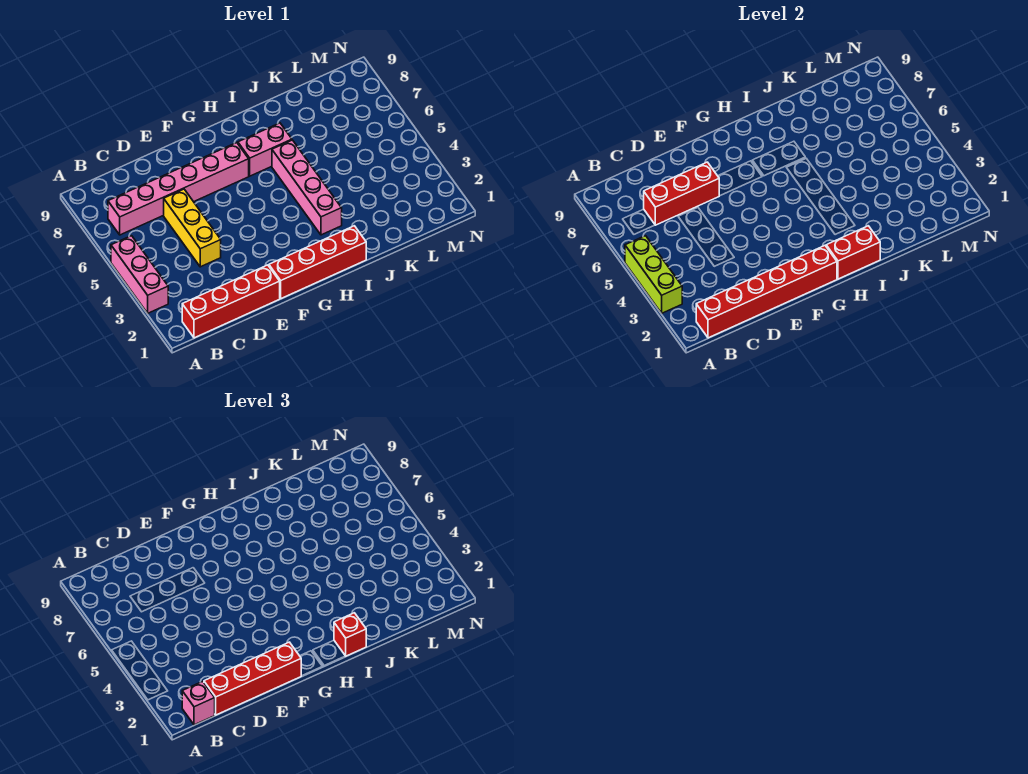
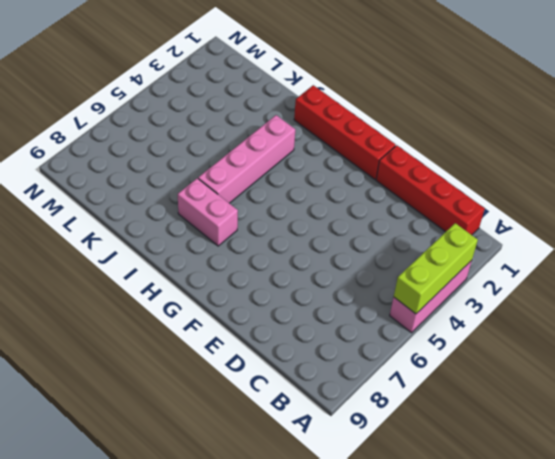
none -> pink brick B7:G7 level 1
none -> yellow brick D4:D6 level 1
none -> red brick B1:G1 level 2

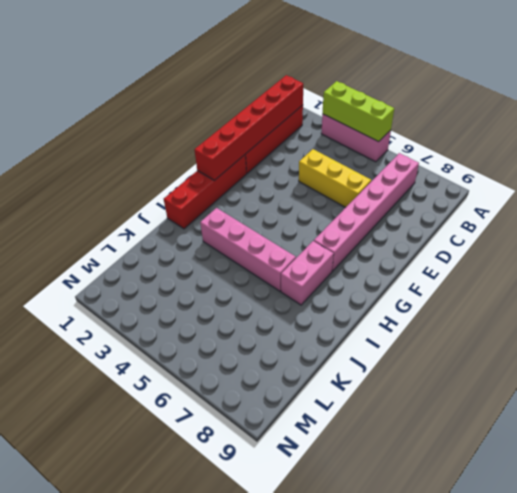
none -> red brick C7:E7 level 2
none -> red brick H1:I1 level 2
none -> pink brick B1 level 3

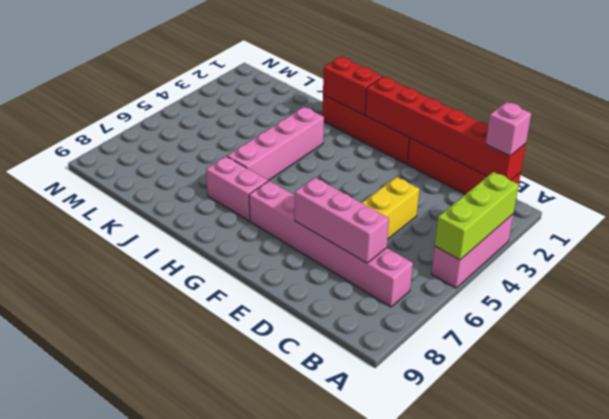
pink brick C7:E7 level 2 -> red brick C7:E7 level 2
none -> red brick C1:F1 level 3
none -> red brick I1 level 3

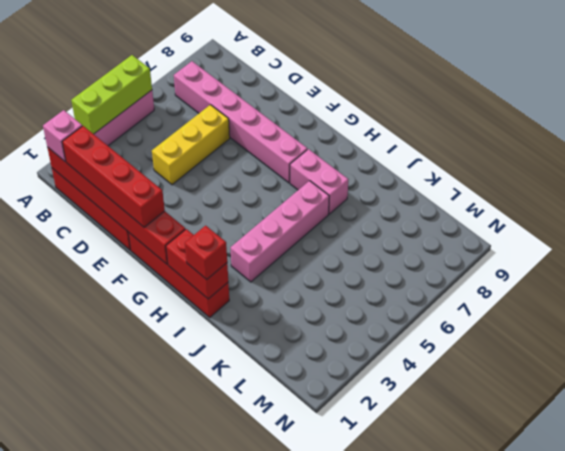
none -> red brick C7:E7 level 2

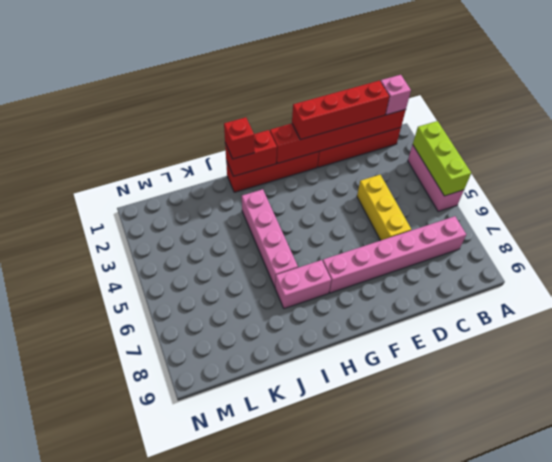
none -> red brick C7:E7 level 2

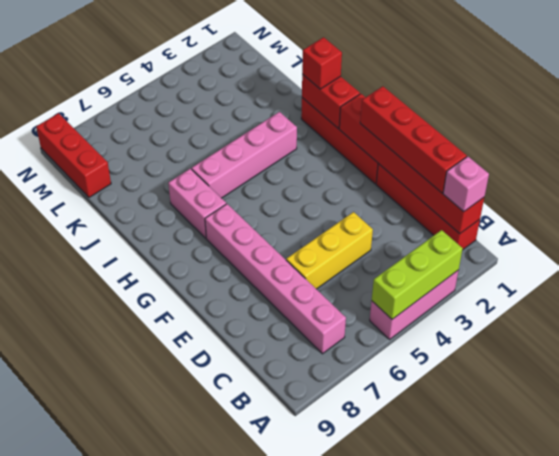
red brick L9:N9 level 1 -> red brick C7:E7 level 2

